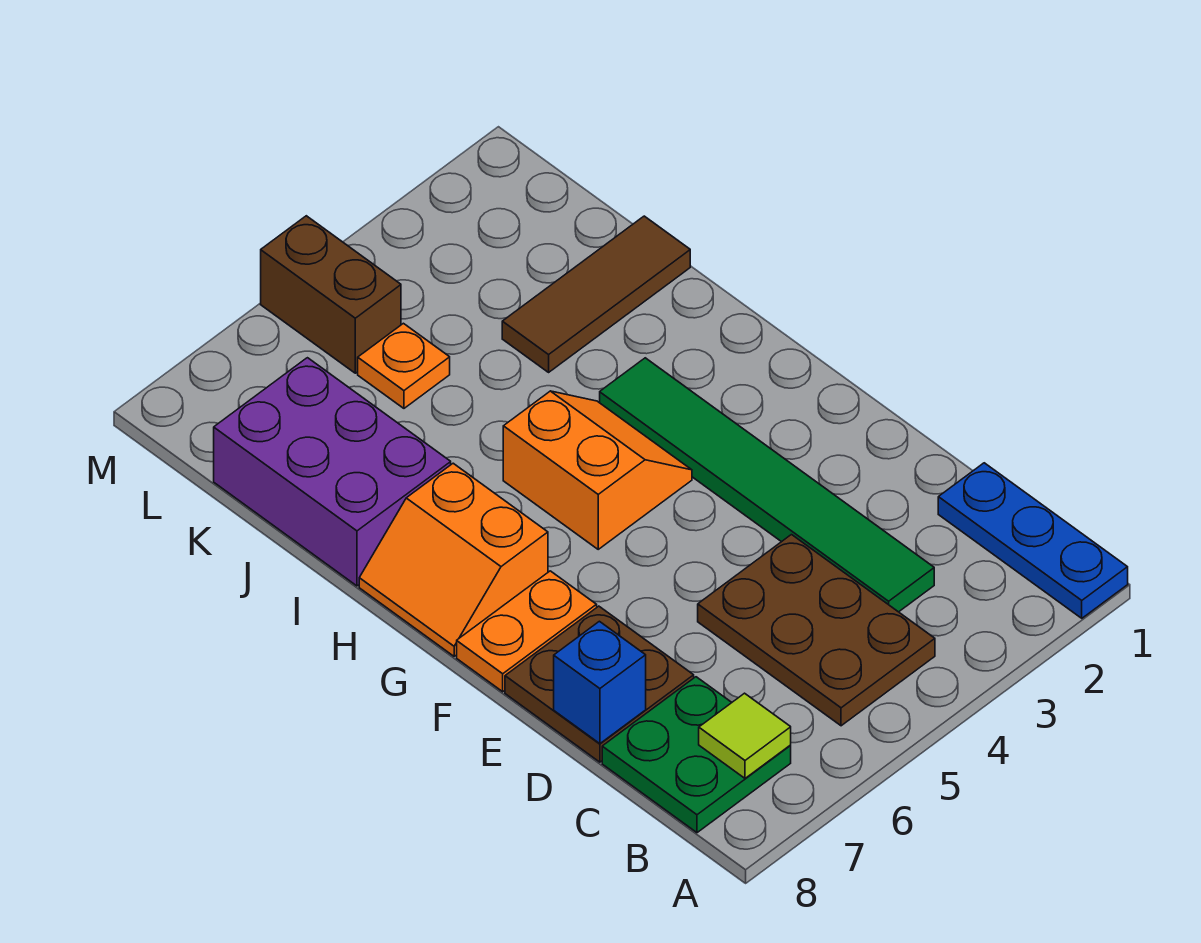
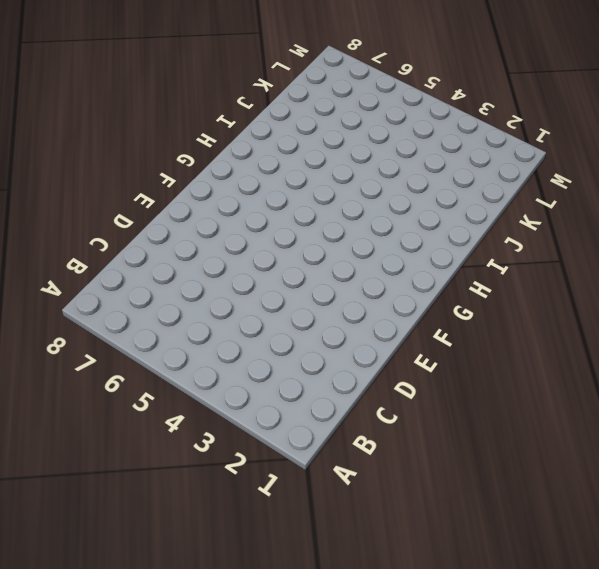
none -> blue plate A1:C1 level 1
none -> brown plate B4:D5 level 1
none -> green plate B7:C8 level 1

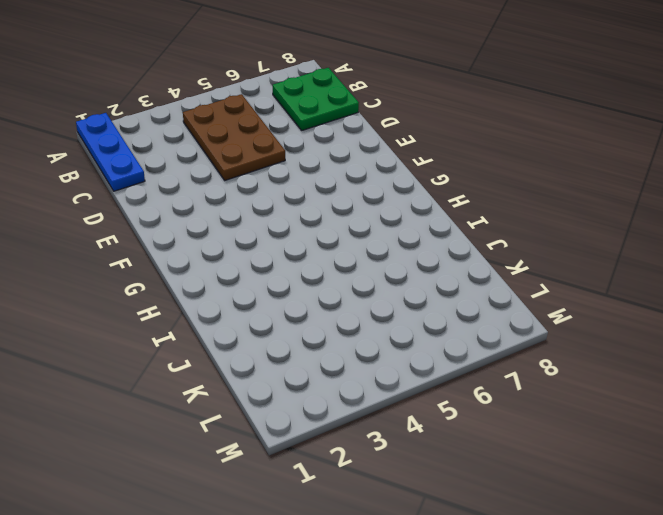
none -> green tile C3:H3 level 1
none -> brown plate D7:E8 level 1
none -> orange plate F7:F8 level 1

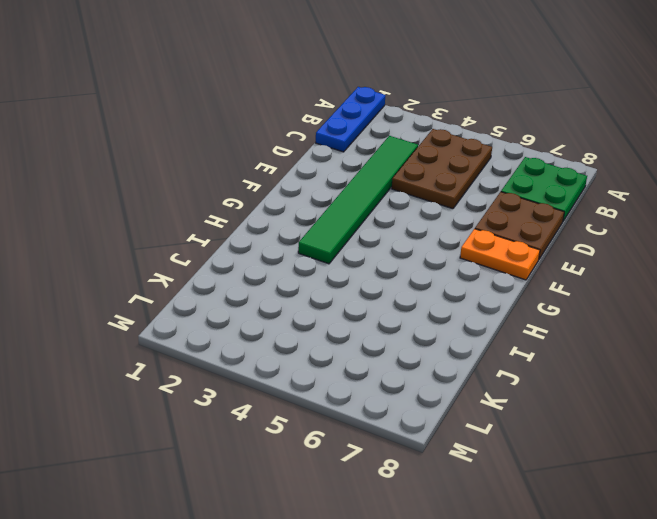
none -> orange slope G4:H5 level 1 top 5
none -> orange slope G7:H8 level 1 top 7
none -> purple brick I7:K8 level 1

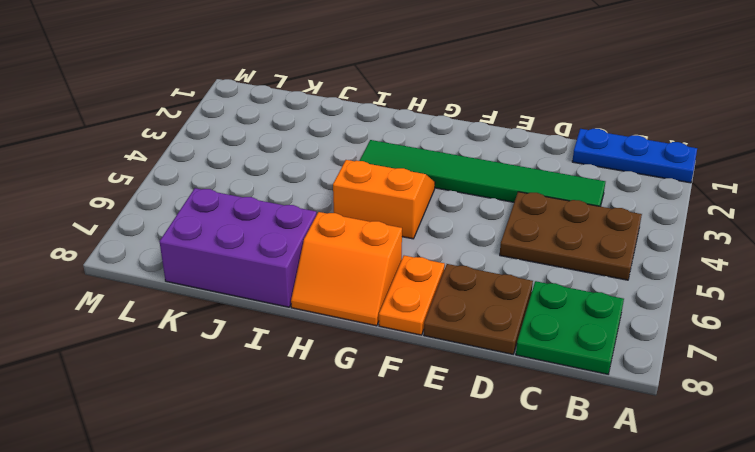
none -> brown tile J1:J3 level 1
none -> orange plate K5 level 1
none -> brown brick L5:M5 level 1

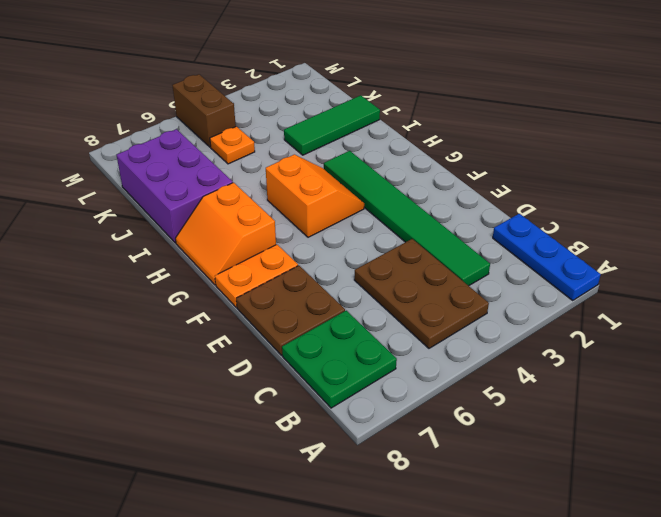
green tile J1:J3 level 1 -> brown tile J1:J3 level 1
none -> lime tile B7 level 2
none -> blue brick D8 level 2

